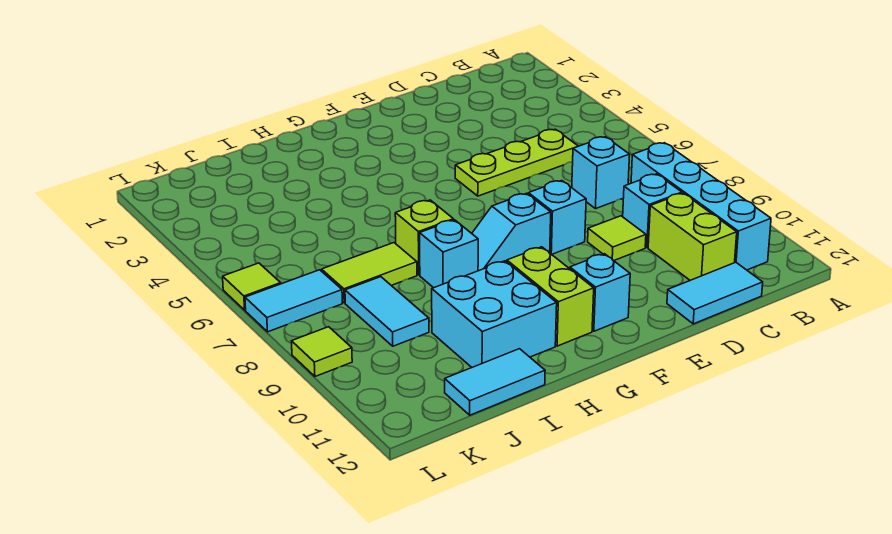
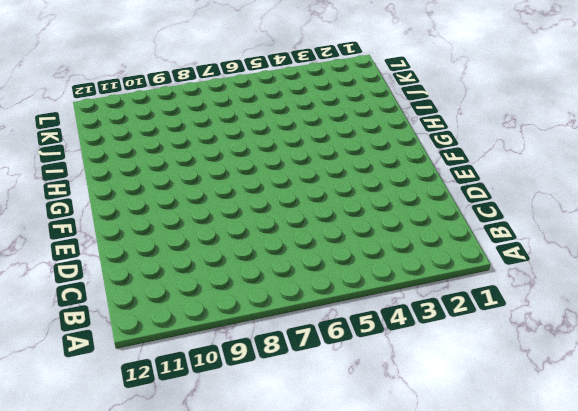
none -> cyan brick B8:B11 level 1
none -> lime plate C5:E5 level 1
none -> cyan brick C7 level 1

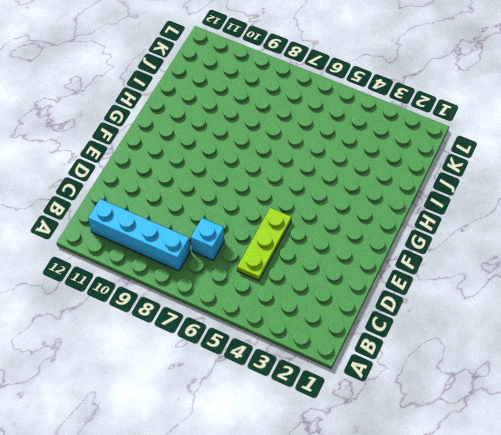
none -> cyan brick C9 level 1
none -> lime brick C10:C11 level 1
none -> cyan tile C12:D12 level 1

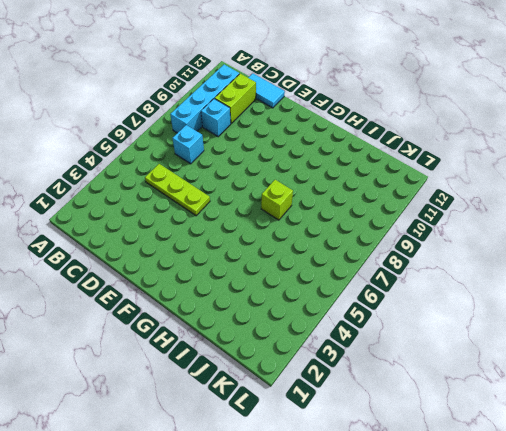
none -> lime tile D9 level 1
none -> cyan brick E8 level 1
none -> cyan slope F8:G8 level 1 top F

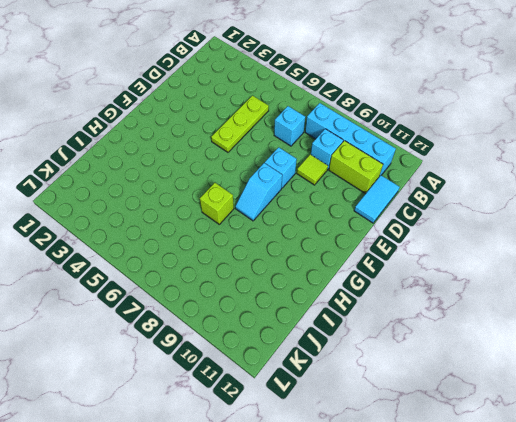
none -> cyan brick F11 level 1
none -> lime brick G10:G11 level 1
none -> cyan brick H8 level 1

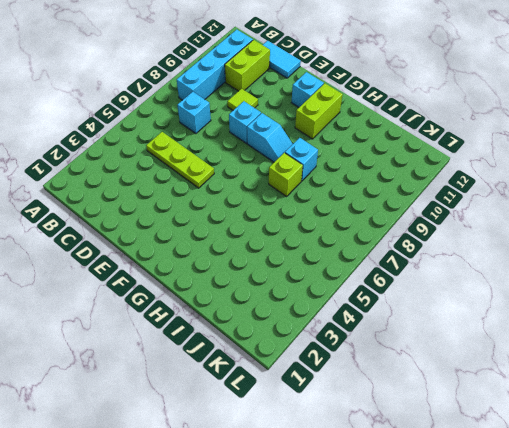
none -> cyan brick C9 level 1
none -> cyan brick H10:I11 level 1
none -> lime tile I7:J7 level 1

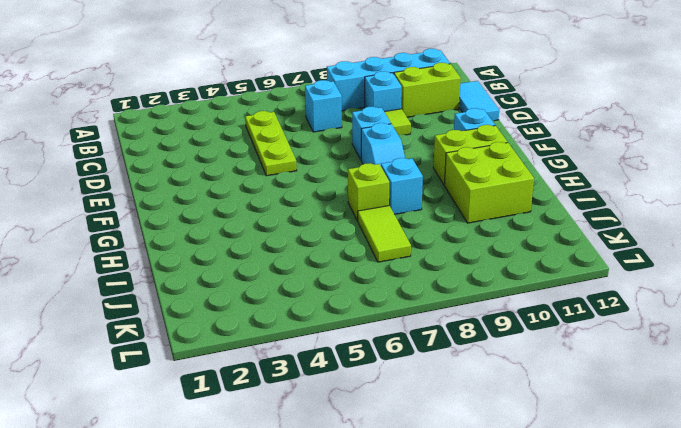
lime brick H10:I11 level 1 -> cyan brick H10:I11 level 1
none -> cyan tile I12:J12 level 1
none -> cyan tile J8:J9 level 1
none -> cyan tile K7:L7 level 1

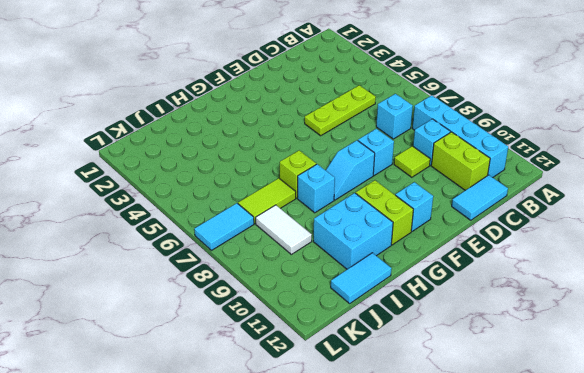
white tile J8:J9 level 1 -> cyan tile J8:J9 level 1
none -> lime tile L6 level 1
none -> lime tile L9 level 1

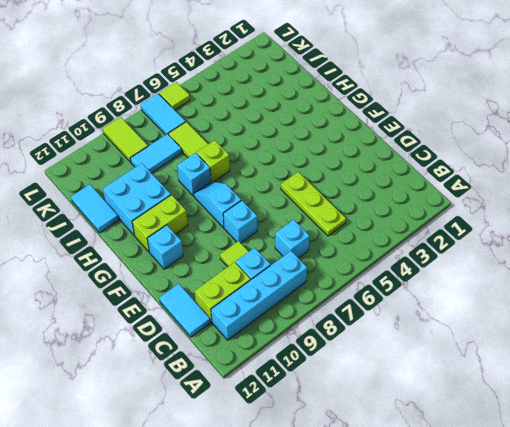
lime tile K9:L9 level 1 -> lime tile L9 level 1

